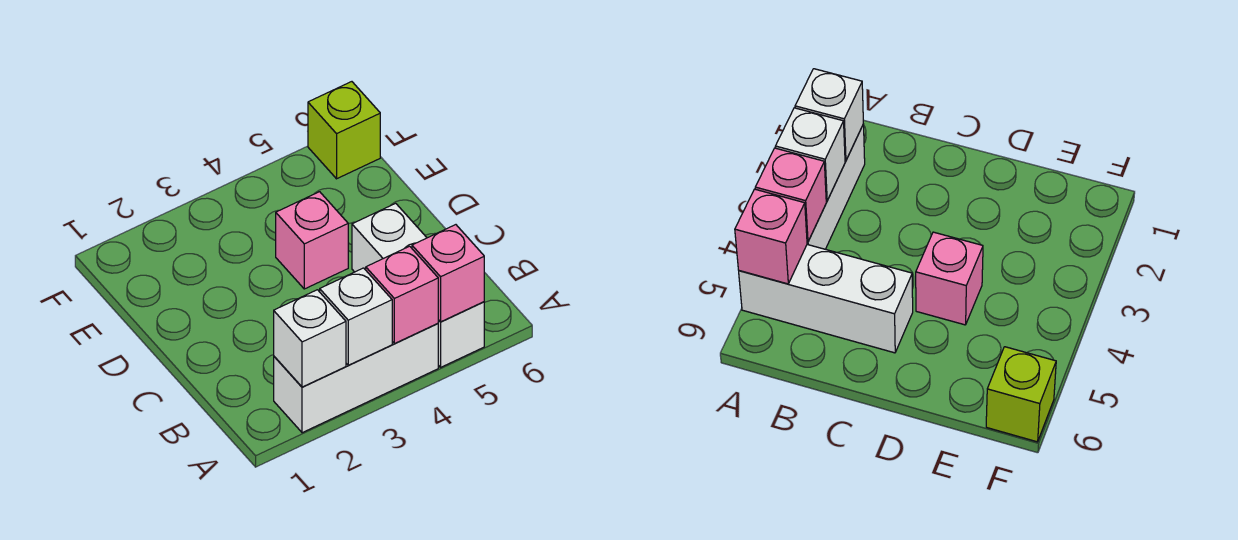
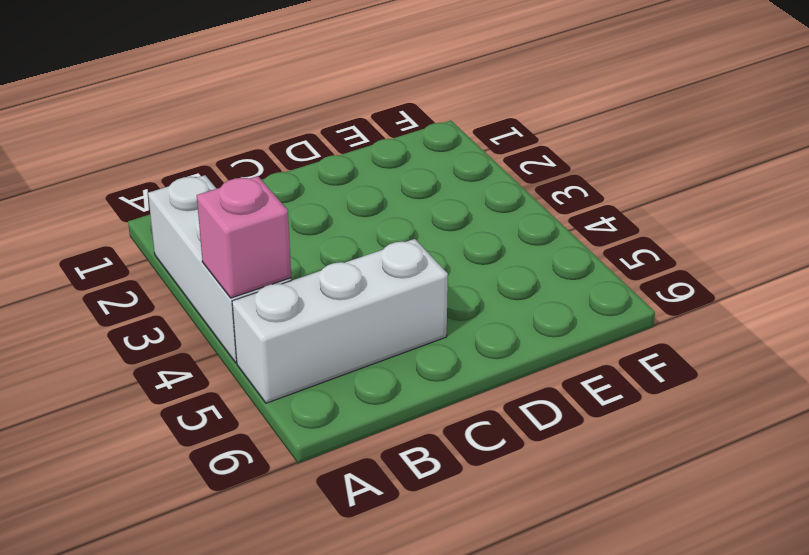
none -> pink brick D4 level 1
none -> lime brick F6 level 1

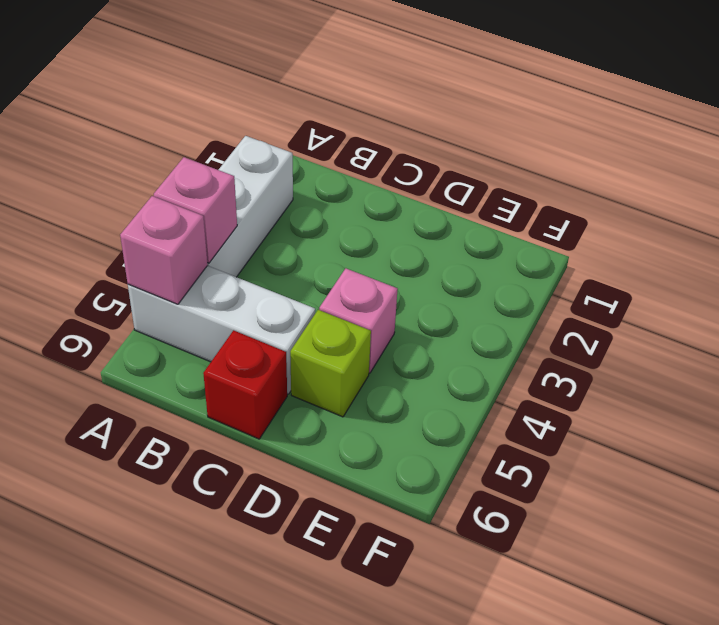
red brick C6 level 1 -> none
lime brick D5 level 1 -> lime brick F6 level 1
none -> white brick A2 level 2
none -> white brick A3 level 2

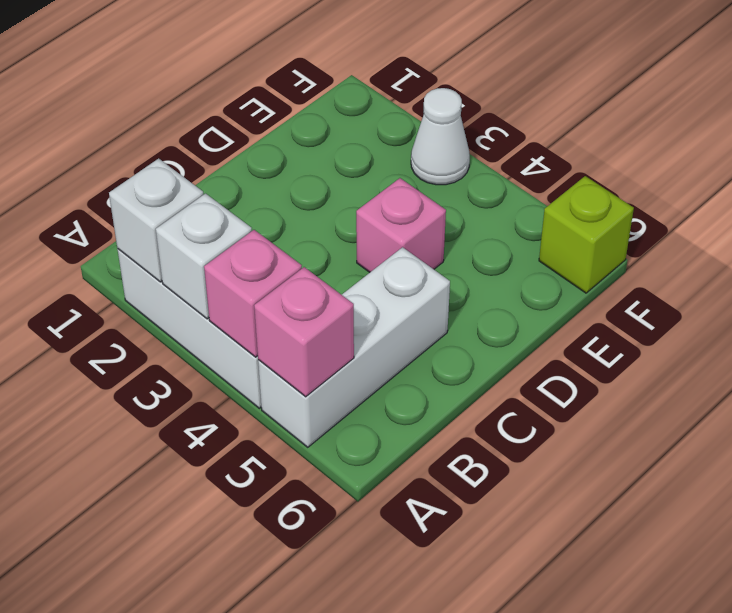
white cone F3 level 1 -> none

